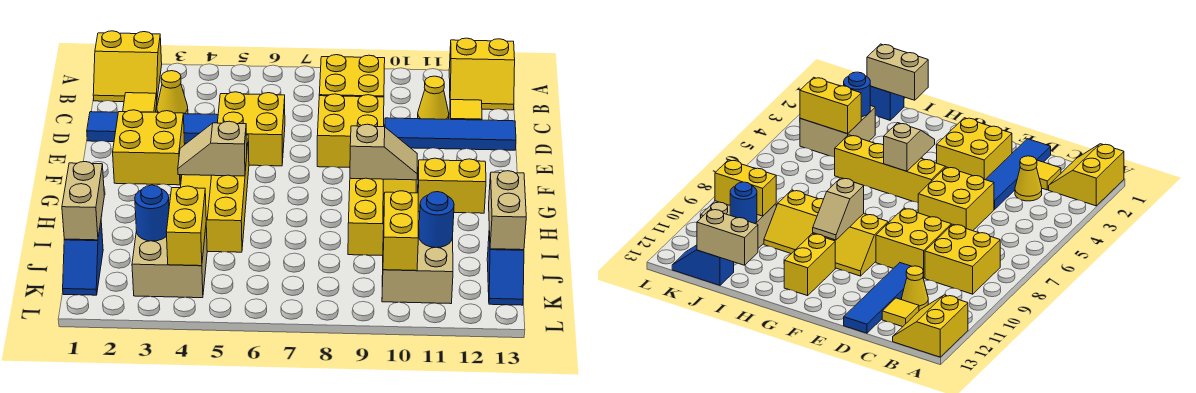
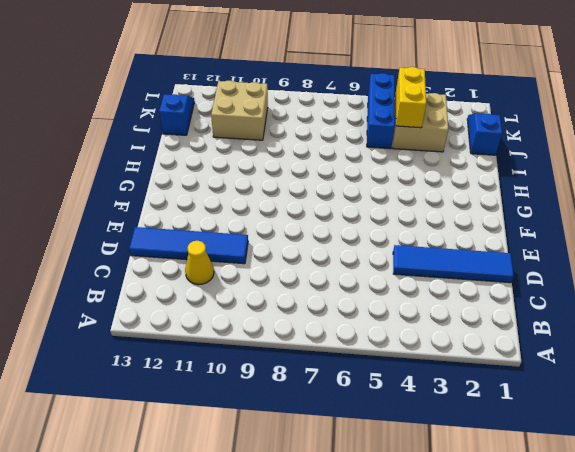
blue brick J5:L5 level 1 -> none
none -> yellow slope A1:B2 level 1 top A
none -> yellow slope A12:B13 level 1 top A
none -> yellow brick B8:C9 level 1

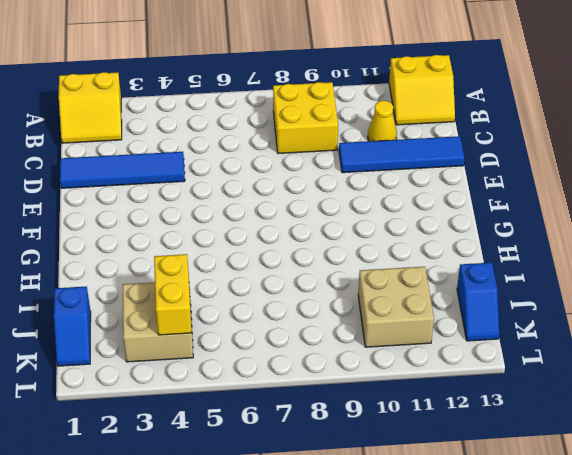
none -> yellow tile C2 level 1
none -> yellow cone C3 level 1
none -> yellow tile C12 level 1

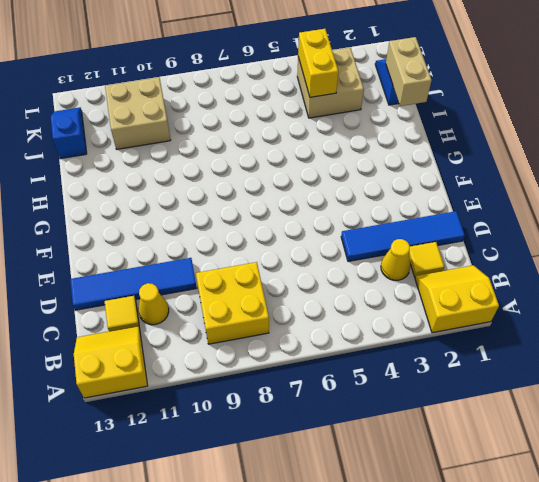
none -> yellow brick D5:E6 level 1
none -> yellow brick D8:E9 level 1
none -> yellow brick E2:F3 level 1

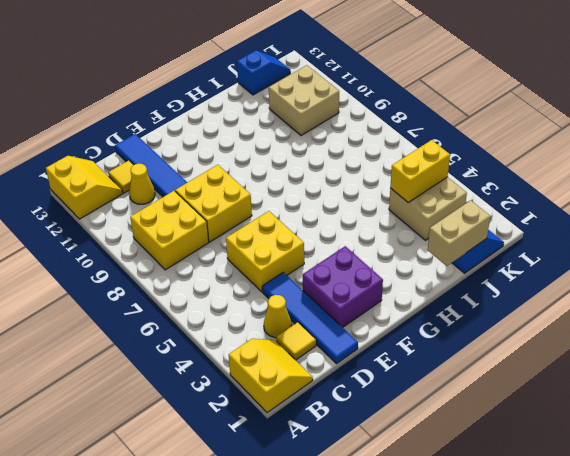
purple brick E2:F3 level 1 -> yellow brick E2:F3 level 1
none -> yellow slope F4:I5 level 1 top 5
none -> yellow slope F9:I10 level 1 top 9
none -> yellow brick G11:G12 level 1

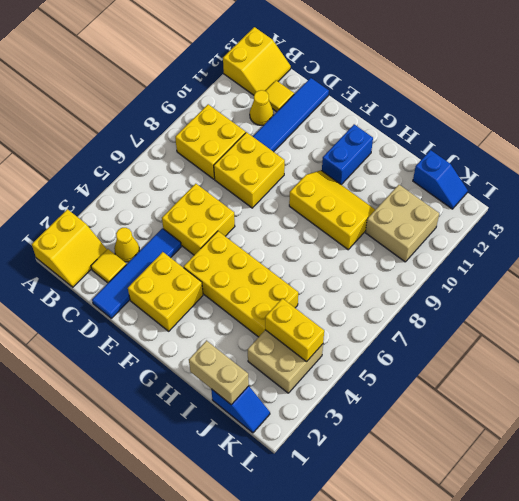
yellow brick F4:I5 level 1 -> yellow slope F4:I5 level 1 top 5
yellow slope G9:I10 level 1 top 9 -> yellow slope F9:I10 level 1 top 9
blue brick G11:G12 level 1 -> yellow brick G11:G12 level 1
none -> tan slope G4:G5 level 2 top 5
none -> tan slope G9:G10 level 2 top 9
none -> tan brick I13:J13 level 2

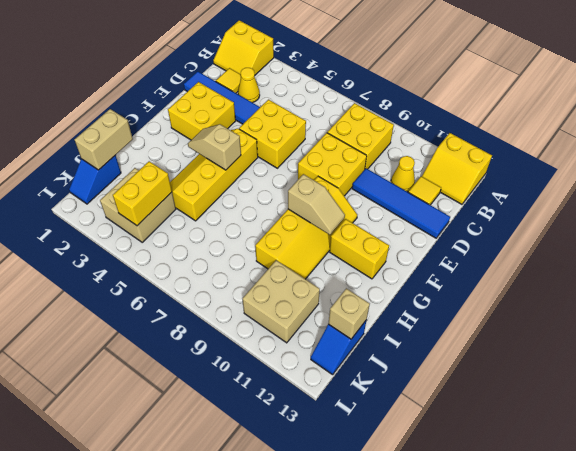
tan brick J13 level 2 -> tan brick I13:J13 level 2
none -> blue round brick J3 level 2
none -> yellow brick J10:K10 level 2
none -> blue round brick J11 level 2

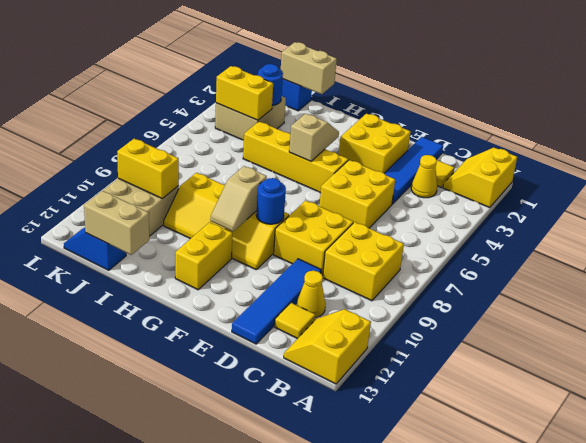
blue round brick F9 level 2 -> blue round brick J11 level 2

